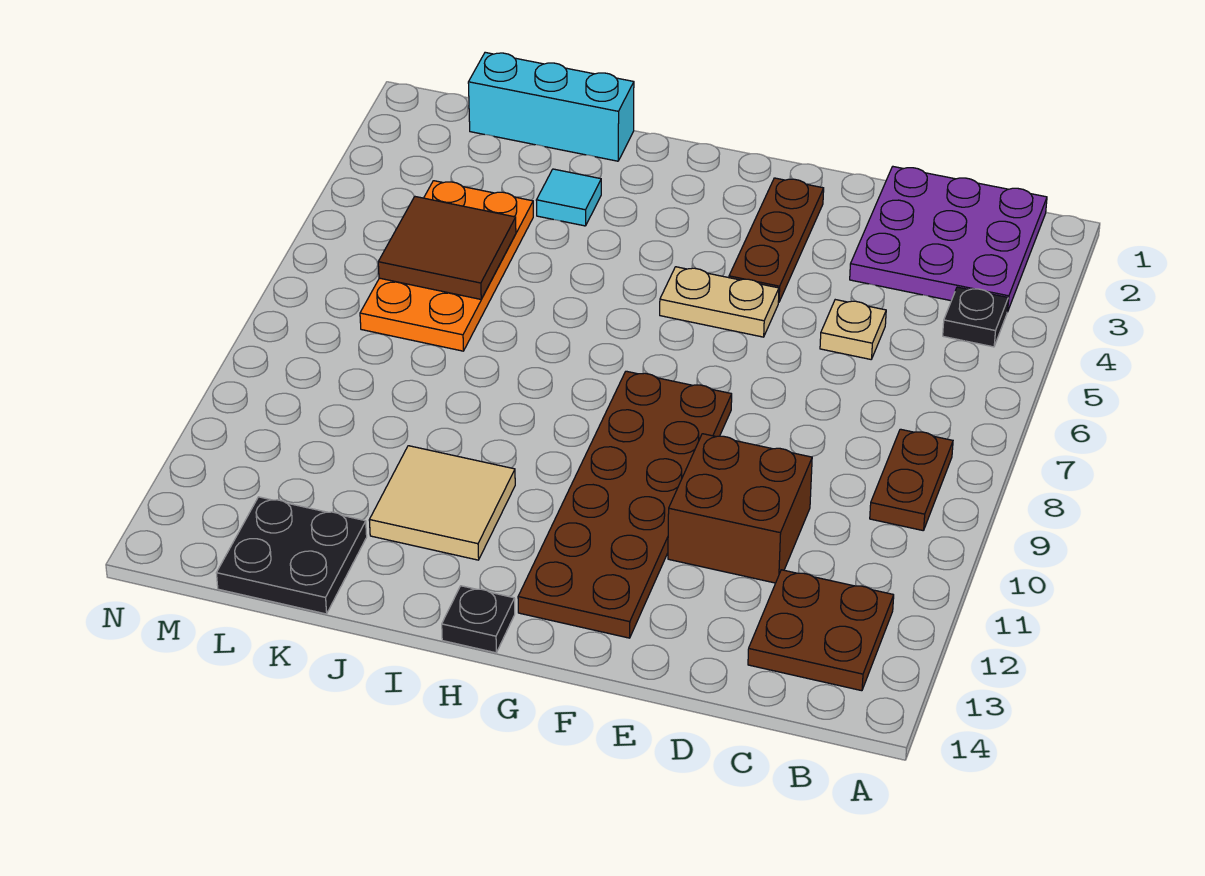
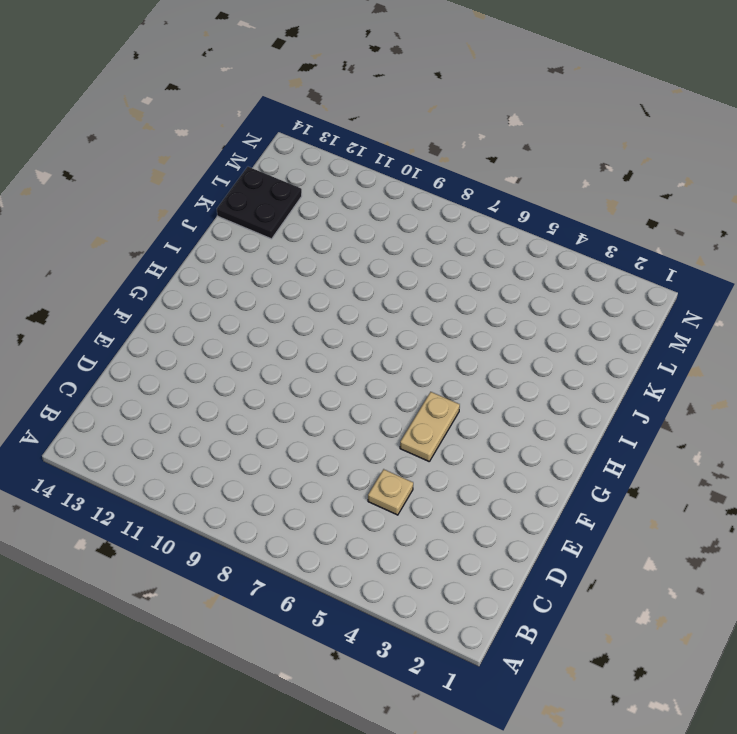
none -> purple plate B1:D3 level 1
none -> black plate B4 level 1
none -> brown plate B8:B9 level 1

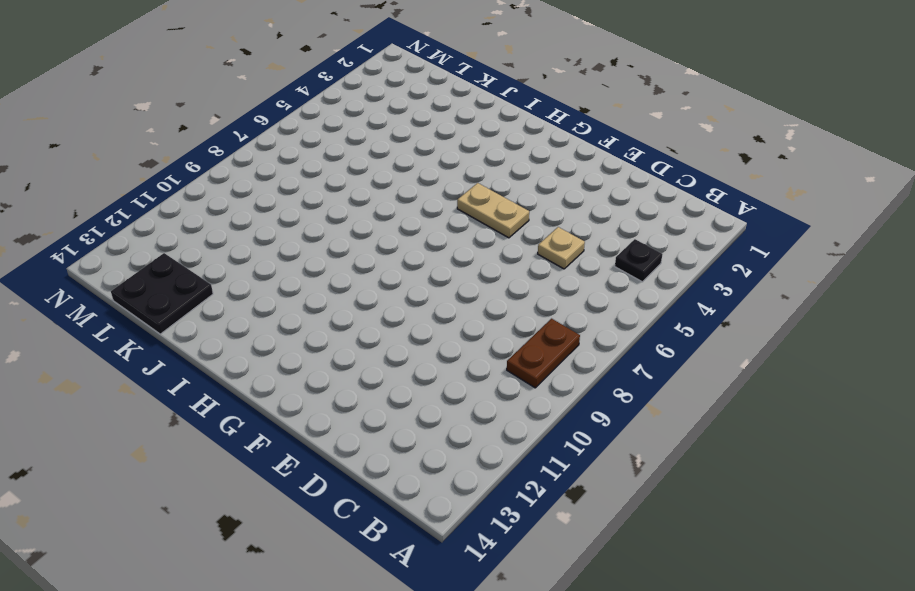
none -> purple plate B1:D3 level 1
none -> brown plate B12:C13 level 1
none -> brown brick D10:E11 level 1

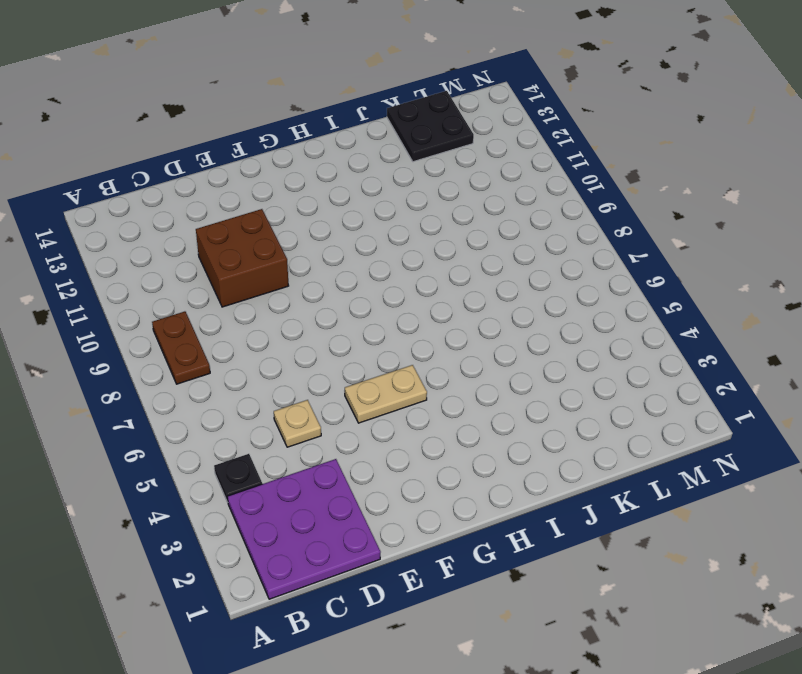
none -> brown plate B12:C13 level 1
none -> brown plate F2:F4 level 1
none -> brown plate F8:G13 level 1

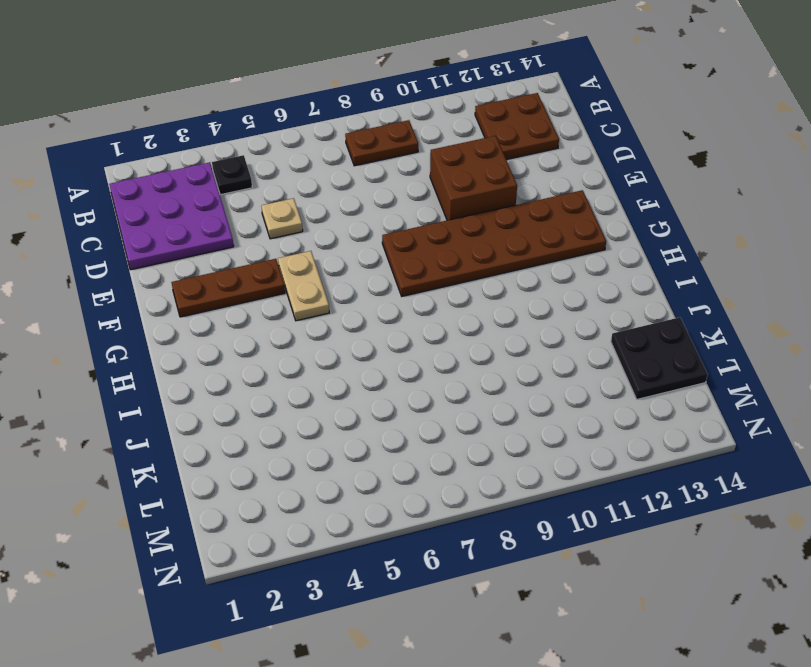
none -> black plate H14 level 1
none -> tan tile I11:J12 level 1
none -> cyan brick J1:L1 level 1

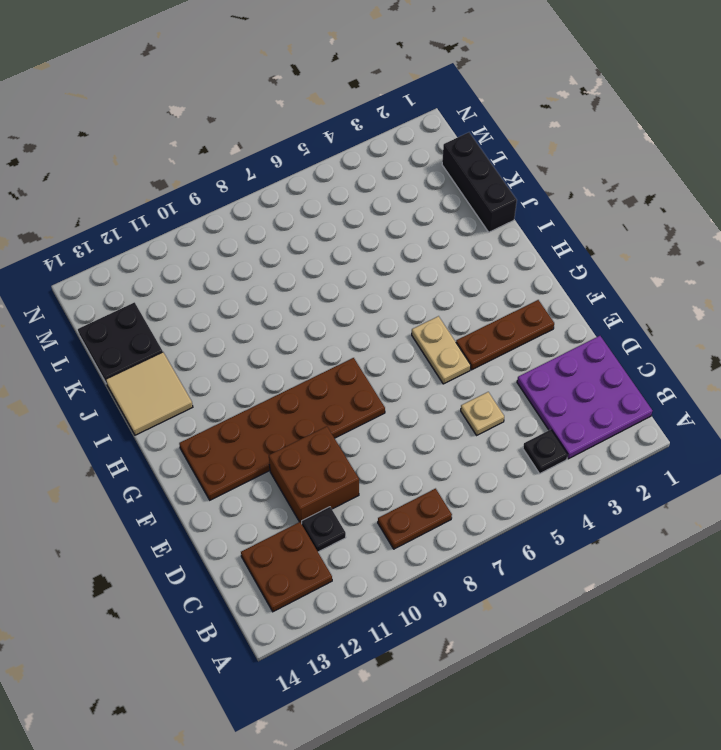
black plate C11 level 1 -> black plate H14 level 1
tan tile I13:J14 level 1 -> tan tile I11:J12 level 1
black brick J1:L1 level 1 -> cyan brick J1:L1 level 1
none -> cyan tile J3 level 1
none -> orange plate K4:L7 level 1
none -> brown tile K5:L6 level 2

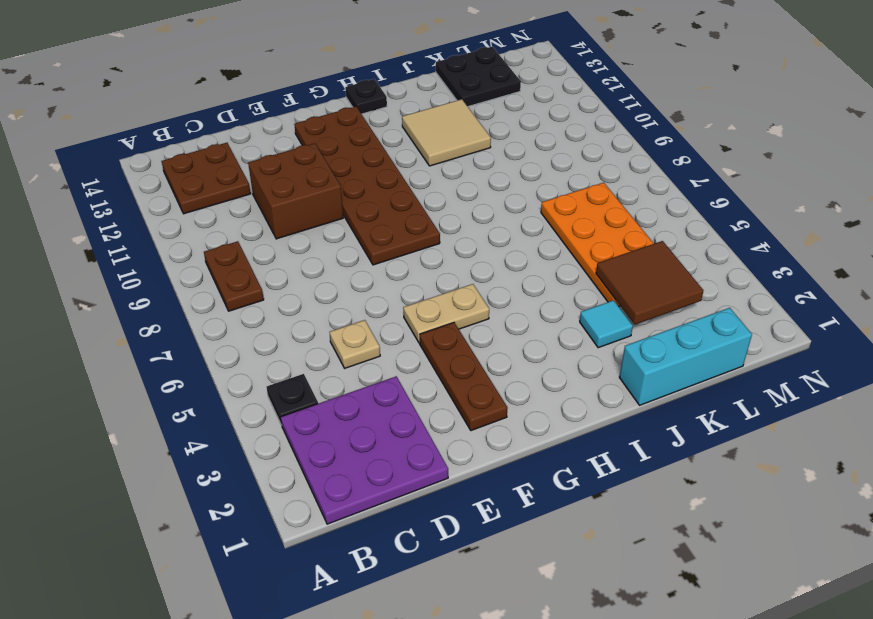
brown tile K3:L4 level 2 -> brown tile K5:L6 level 2

